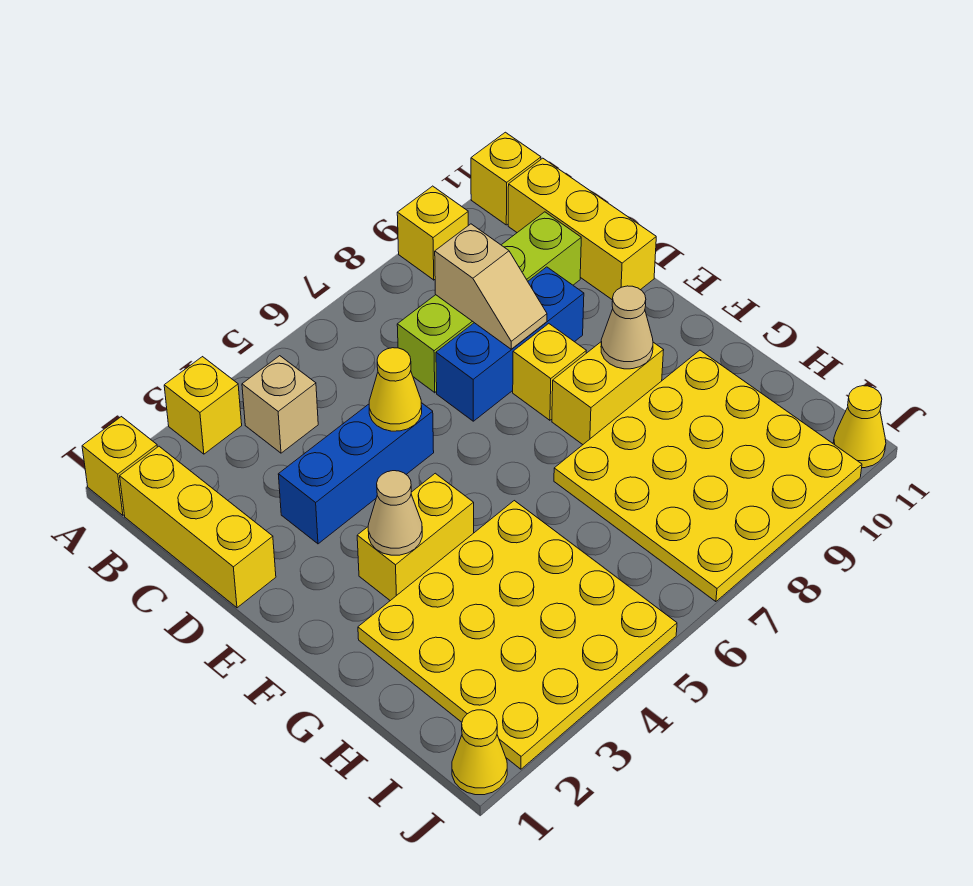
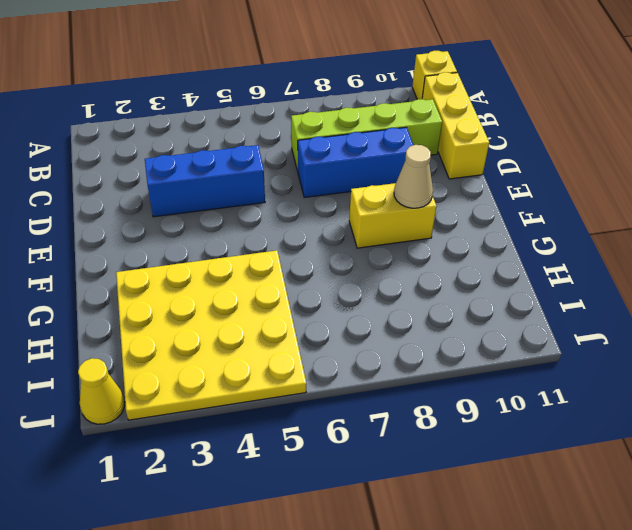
none -> yellow brick A1 level 1
none -> yellow brick A3 level 1
none -> yellow brick A9 level 1

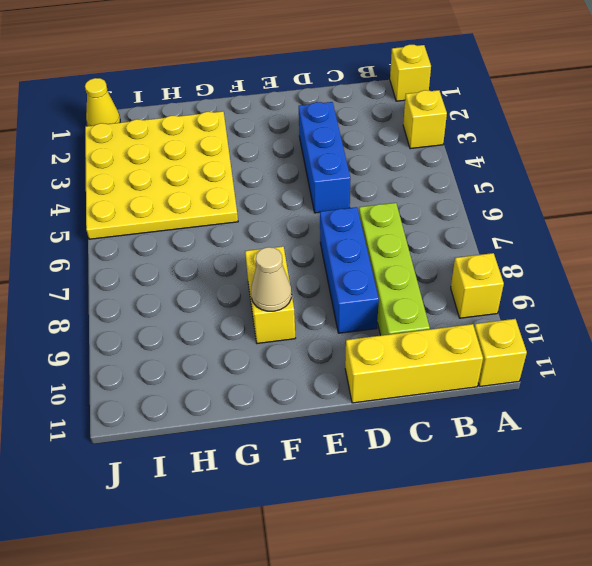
none -> yellow brick B1:D1 level 1
none -> tan brick B4 level 1
none -> yellow brick E8 level 1

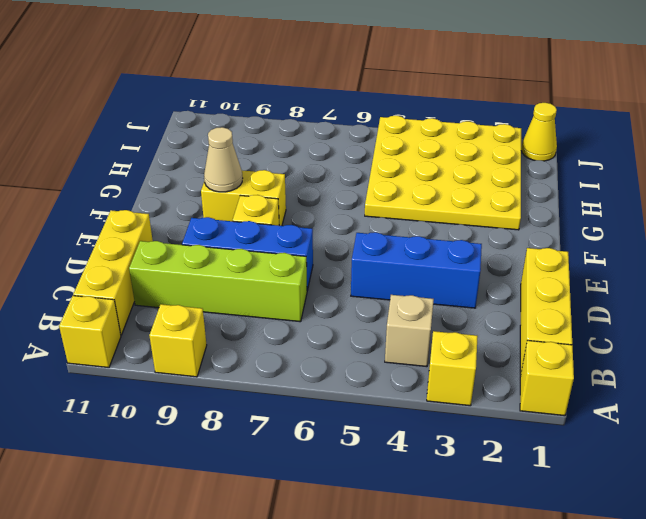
none -> yellow brick F3:F4 level 1
none -> yellow plate G7:J10 level 1
none -> yellow cone J11 level 1

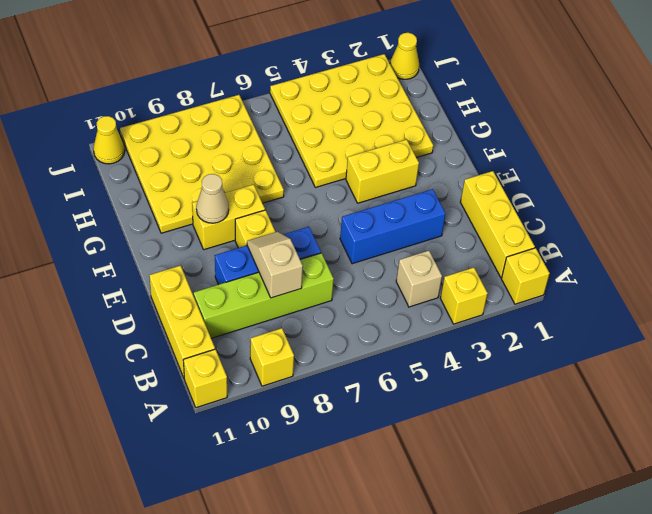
none -> yellow cone D5 level 2
none -> tan cone F3 level 2

